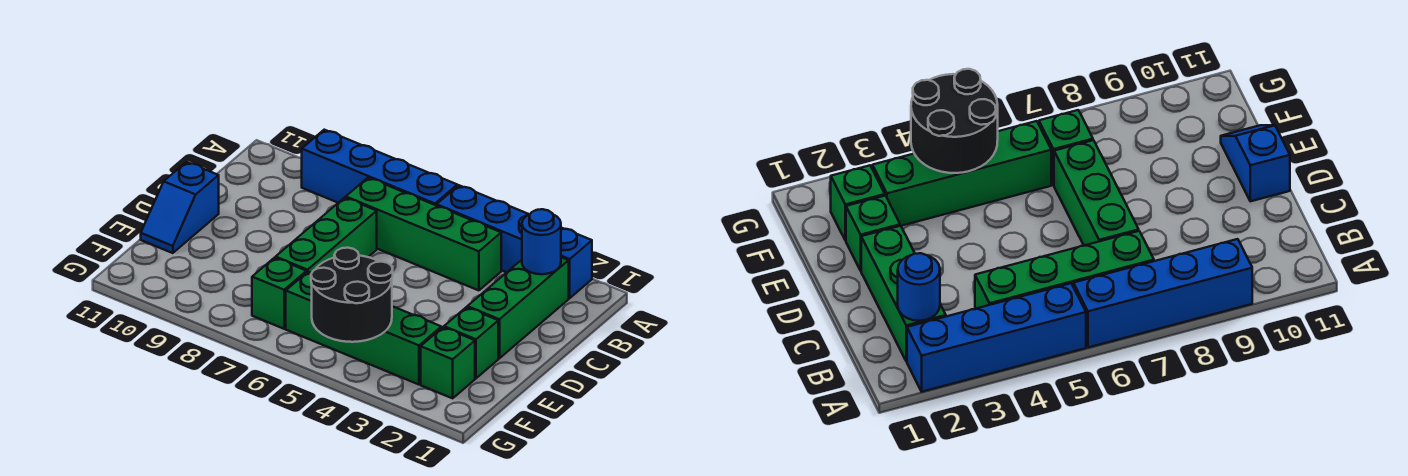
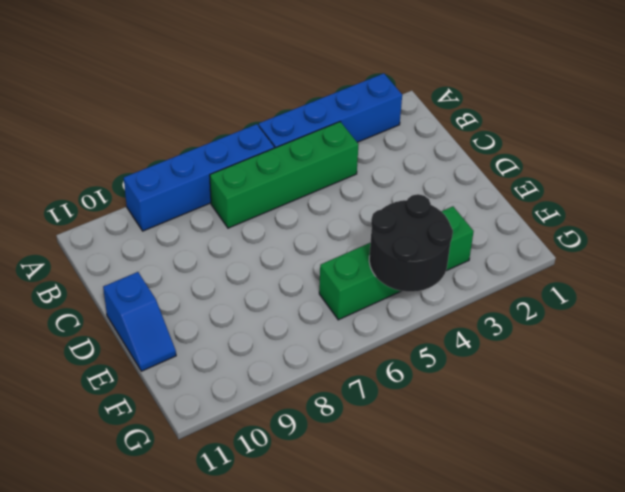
none -> green brick B2:D2 level 1
none -> green brick C7:E7 level 1
none -> green brick E2 level 1

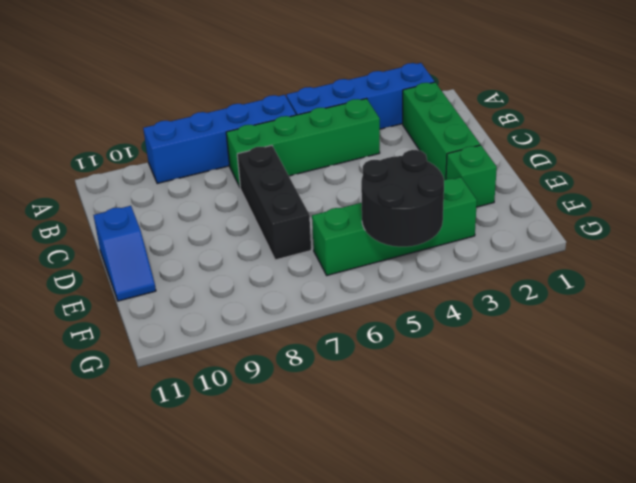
black brick C7:E7 level 1 -> green brick C7:E7 level 1
none -> green brick F2 level 1
none -> green brick F7 level 1
none -> blue round brick B2 level 2

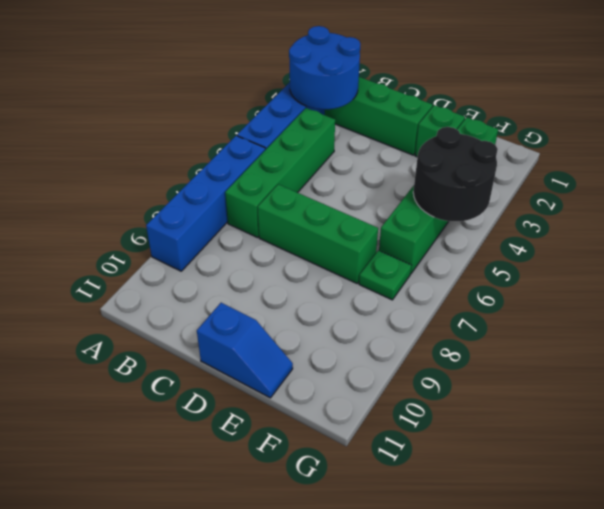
blue round brick A2:B3 level 2 -> blue round brick B2 level 2
green plate F7 level 1 -> green brick F7 level 1

